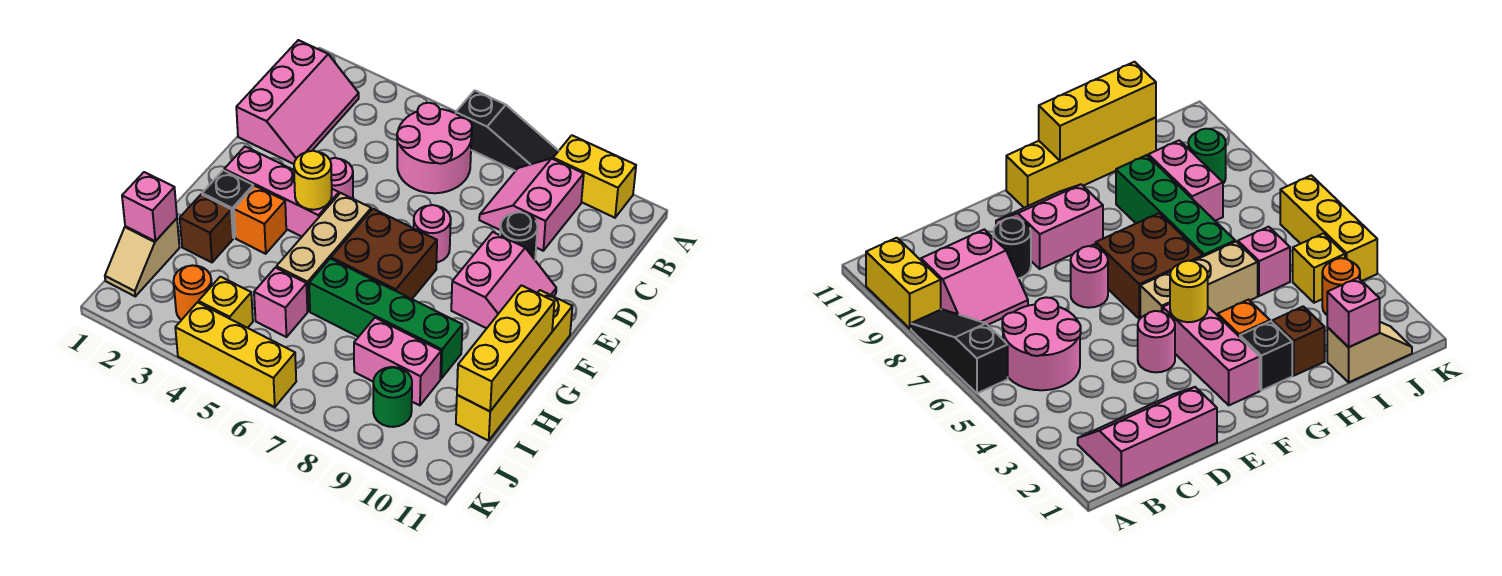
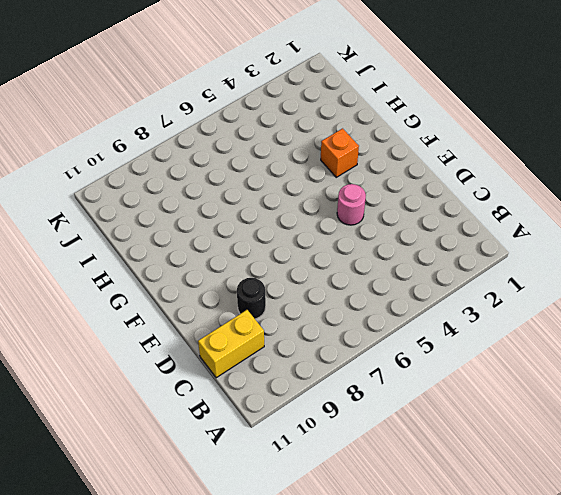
yellow brick C10:C11 level 1 -> yellow brick A9:A10 level 1
none -> black slope A6:A8 level 1 top 6
none -> pink slope B1:D2 level 1 top 1
none -> pink round brick B5:C6 level 1

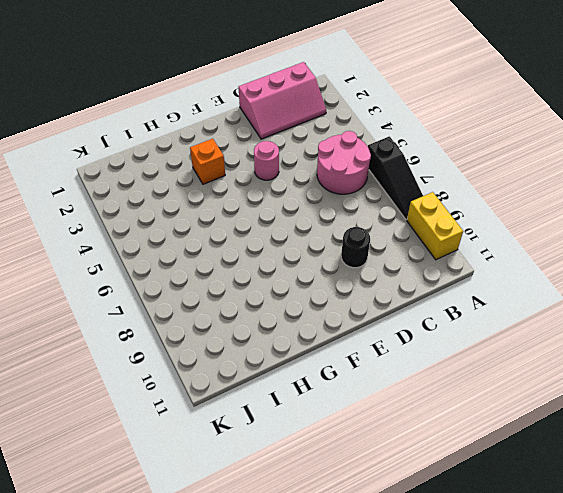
none -> pink slope B8:C9 level 1 top 9
none -> pink round brick E7 level 1
none -> pink slope E9:F10 level 1 top 9

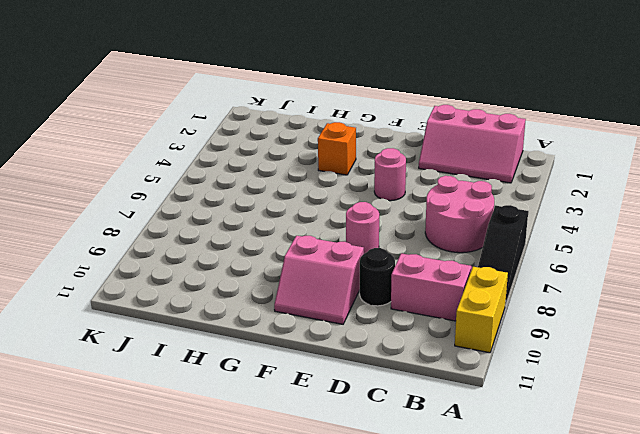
none -> pink brick F2:F4 level 1
none -> tan brick F5:H5 level 1
none -> brown brick F6:G7 level 1

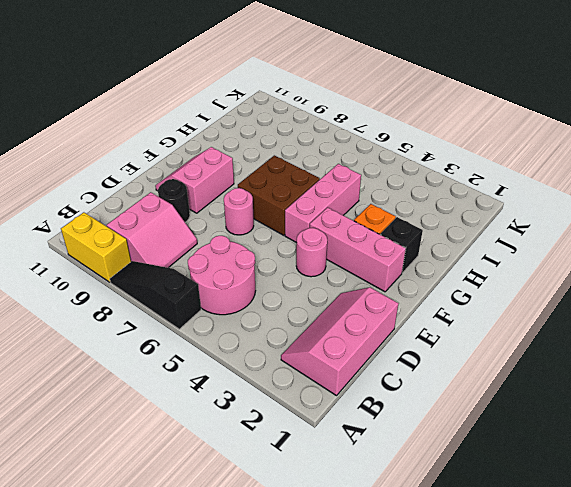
pink brick F5:H5 level 1 -> tan brick F5:H5 level 1
none -> yellow brick F11:I11 level 1
none -> brown brick H2 level 1
none -> green brick H6:H9 level 1

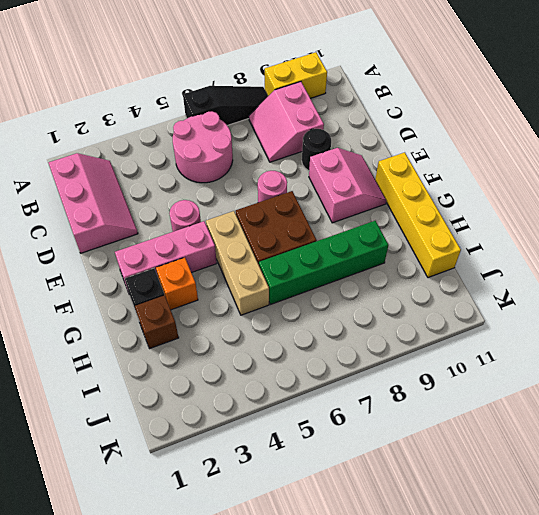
none -> tan slope I1:J1 level 1 top I
none -> pink brick I5 level 1
none -> pink brick I8:I9 level 1

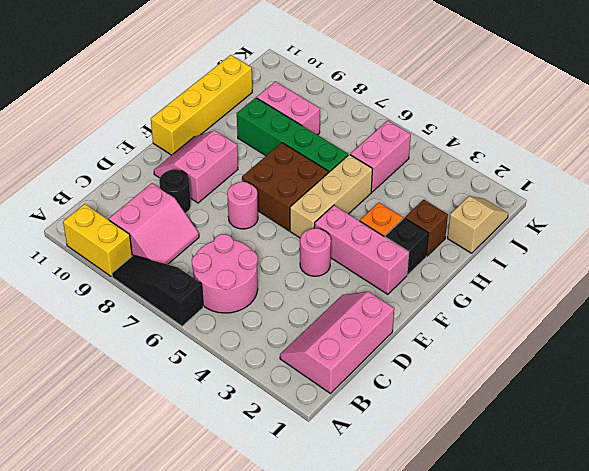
pink brick I5:J5 level 1 -> pink brick I5 level 1
none -> orange round brick J3 level 1
none -> yellow brick J4 level 1
none -> green round brick J9 level 1

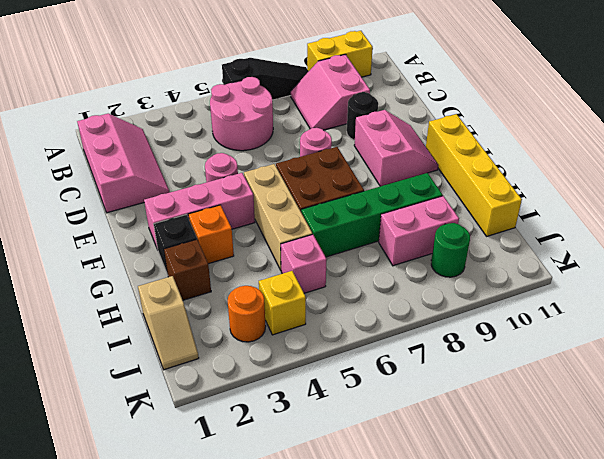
none -> yellow brick K4:K6 level 1
none -> yellow round brick F4 level 2
none -> yellow brick G11:I11 level 2

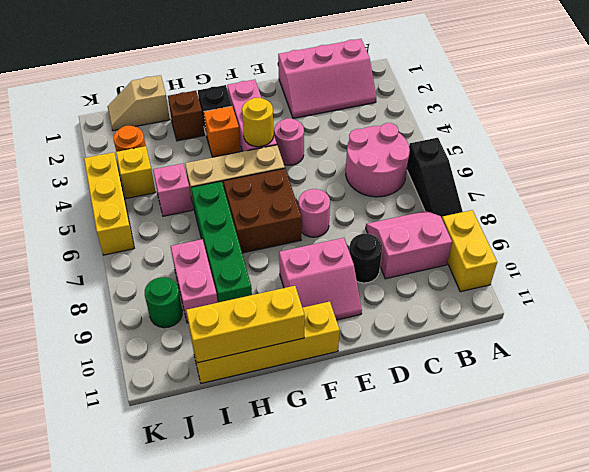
none -> pink brick I1 level 2

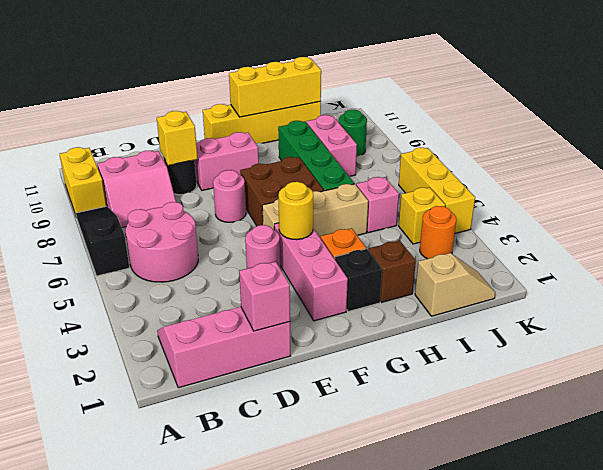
pink brick D1 level 2 -> pink brick I1 level 2
yellow brick D9 level 2 -> none

